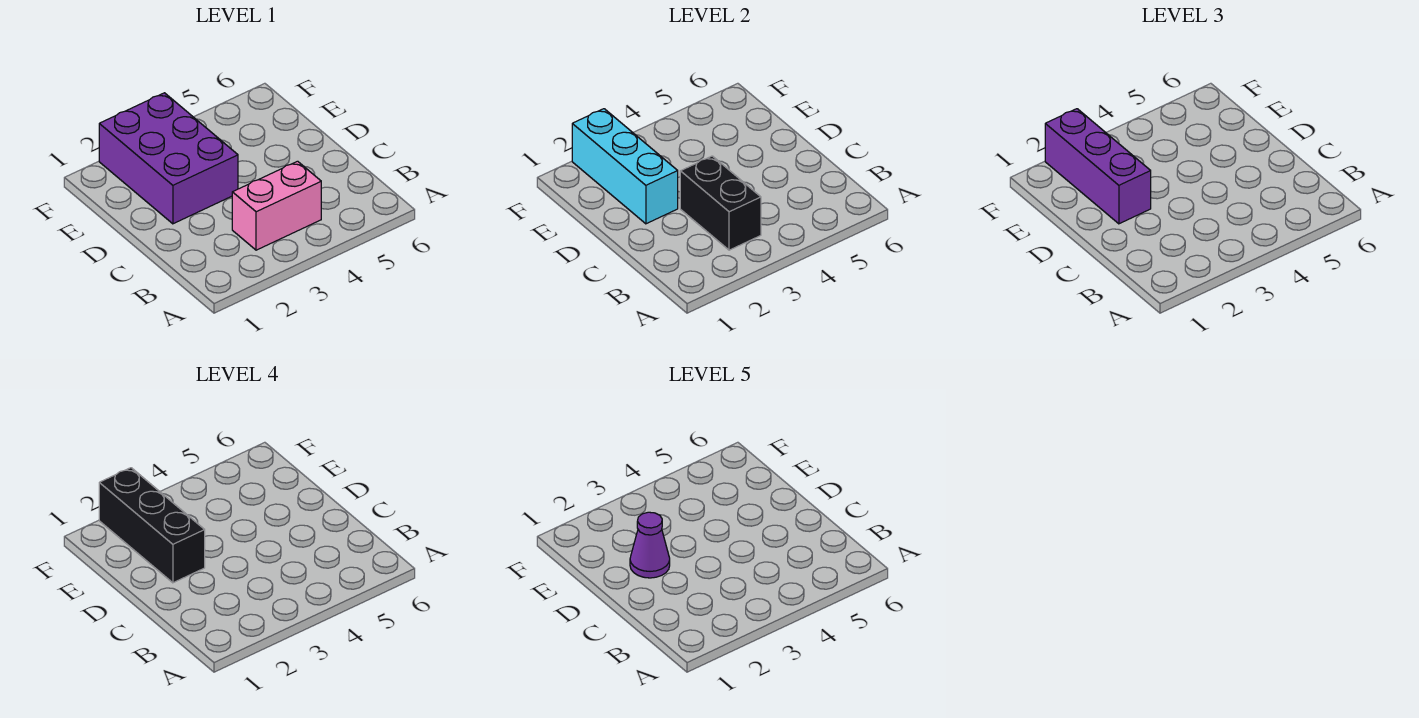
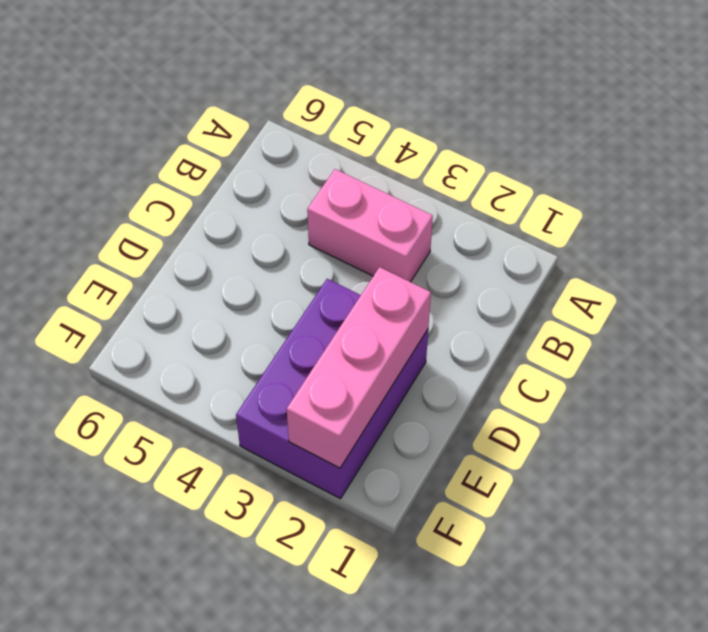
pink brick D2:F2 level 2 -> cyan brick D2:F2 level 2
none -> black brick B3:C3 level 2
none -> purple brick D2:F2 level 3

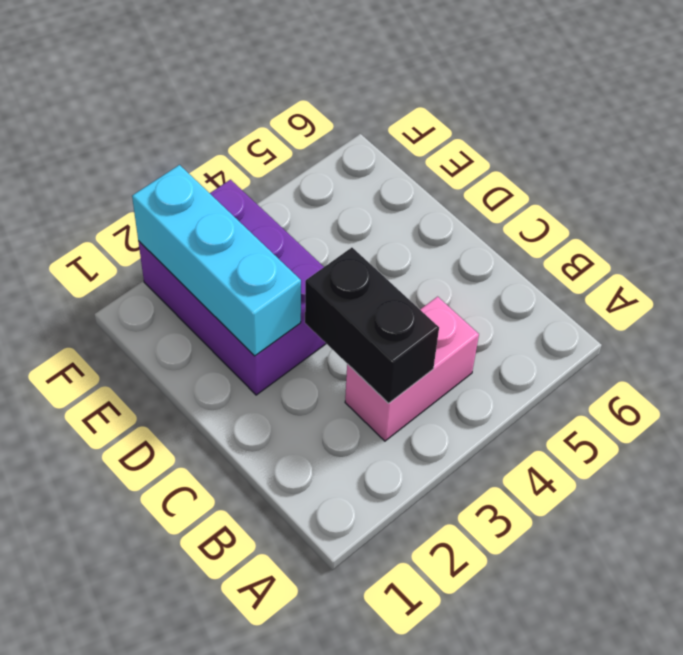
none -> purple brick D2:F2 level 3
none -> black brick D2:F2 level 4

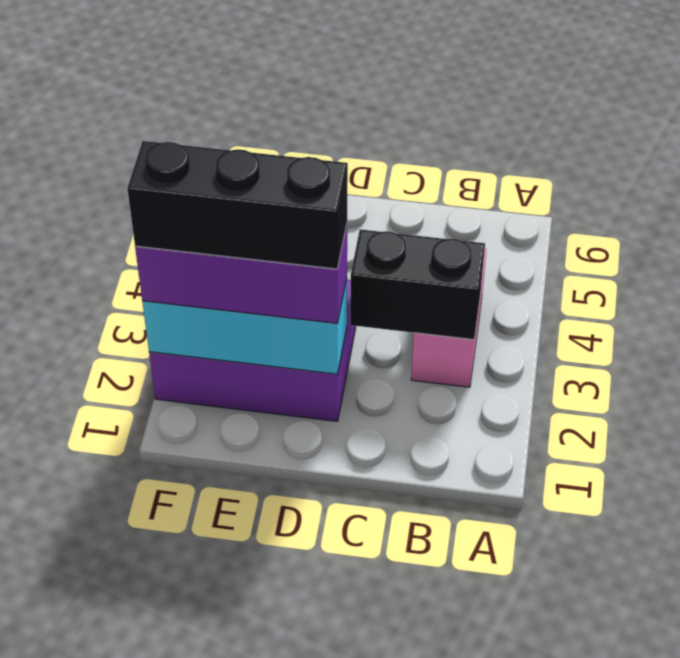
none -> purple cone D2 level 5

